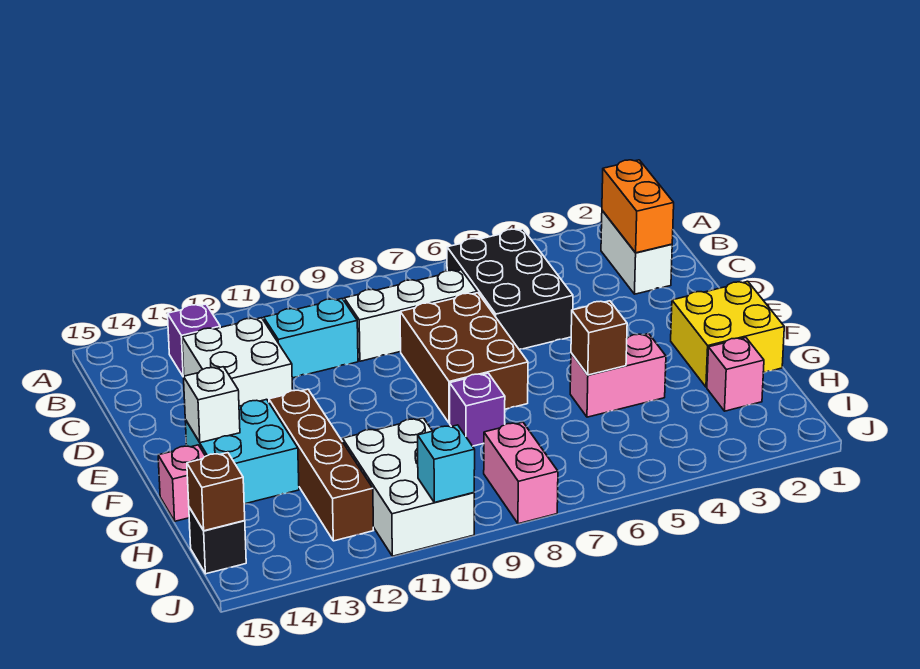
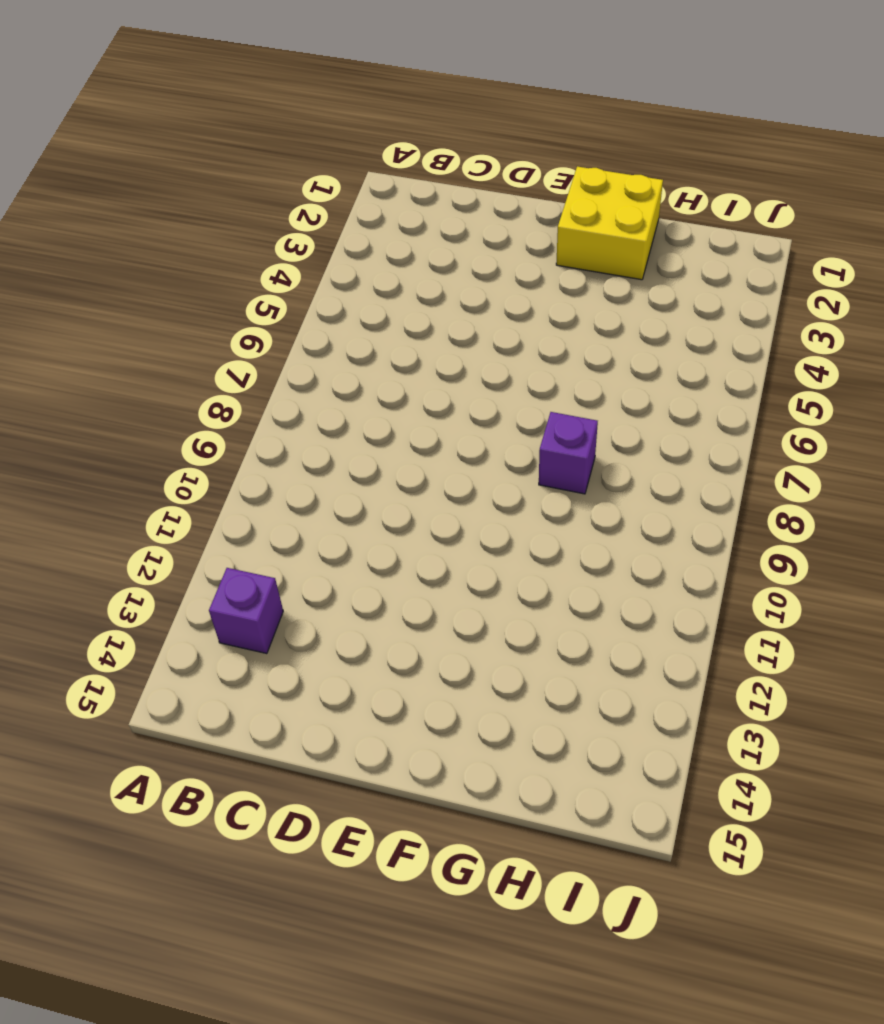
none -> white brick B2:C2 level 1
none -> black brick B5:D6 level 1
none -> white brick C7:C9 level 1

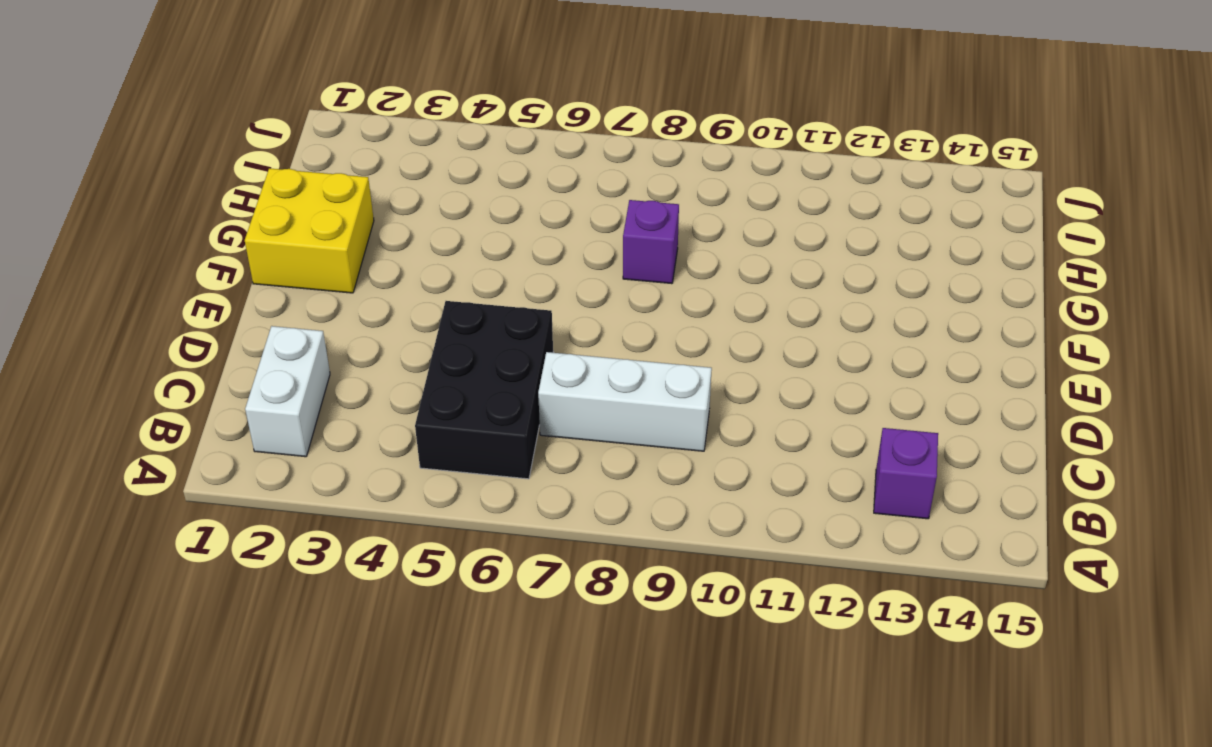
none -> cyan brick C10:C11 level 1
none -> white brick C12:D13 level 1
none -> brown brick D7:F8 level 1

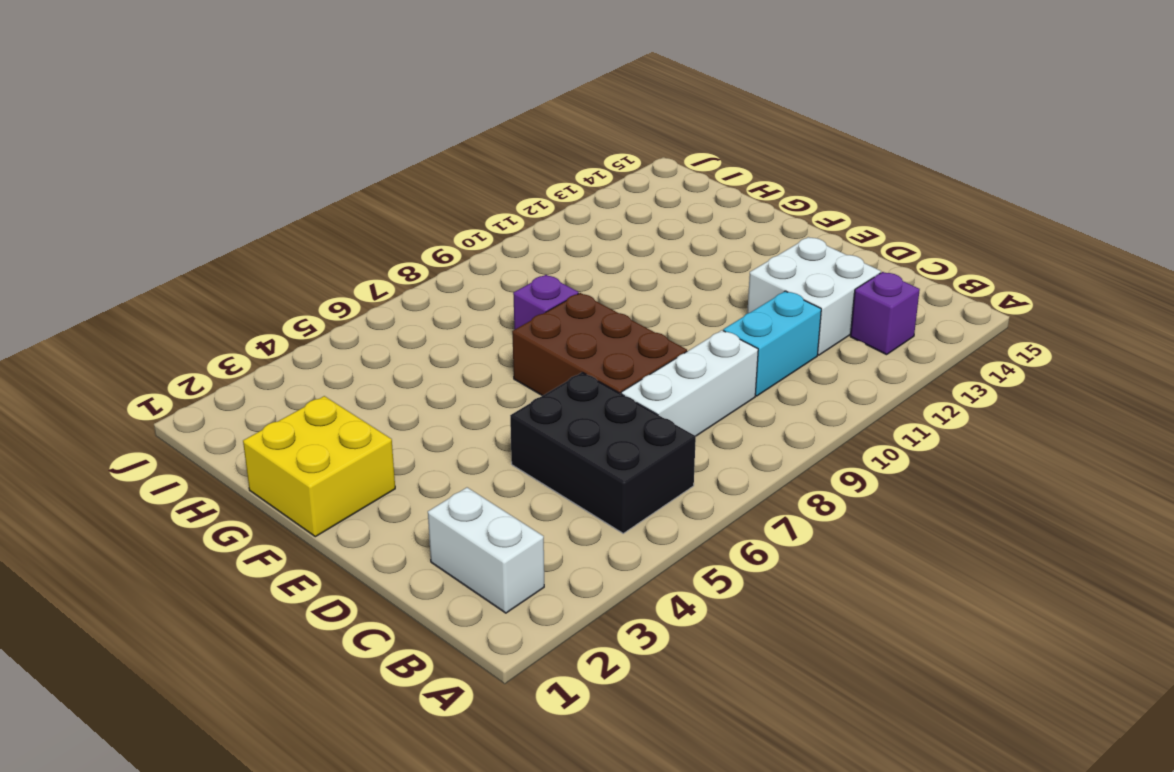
none -> brown brick F12:I12 level 1
none -> cyan brick F13:G14 level 1
none -> pink brick G4:G5 level 1

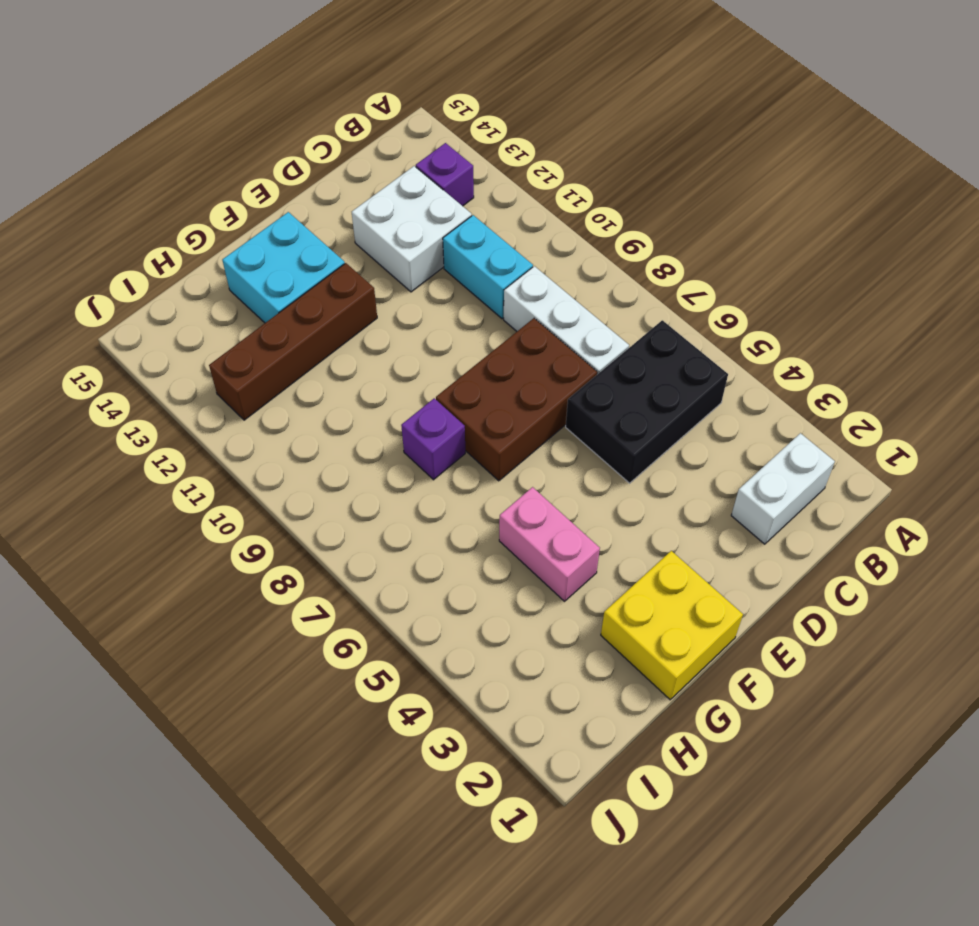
none -> pink brick G15 level 1
none -> pink brick H2 level 1
none -> white brick H10:J11 level 1

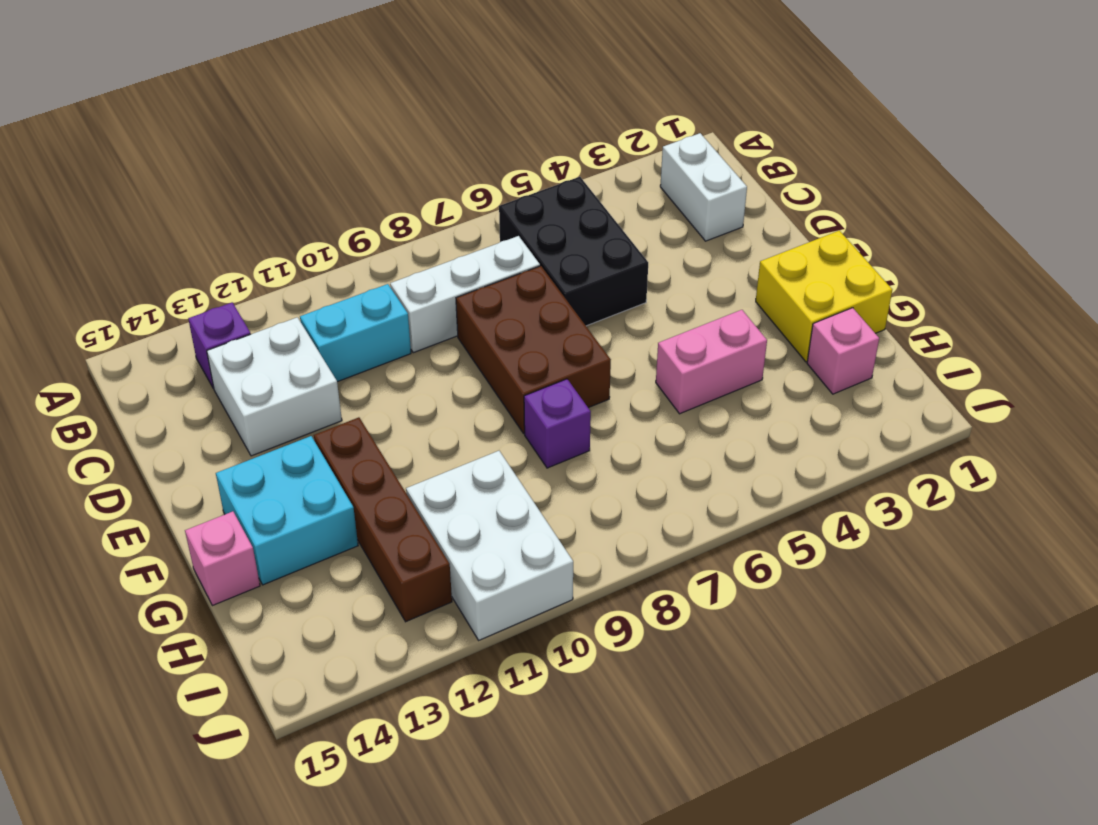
none -> pink brick I8:J8 level 1
none -> black brick I15 level 1
none -> orange brick B2:C2 level 2

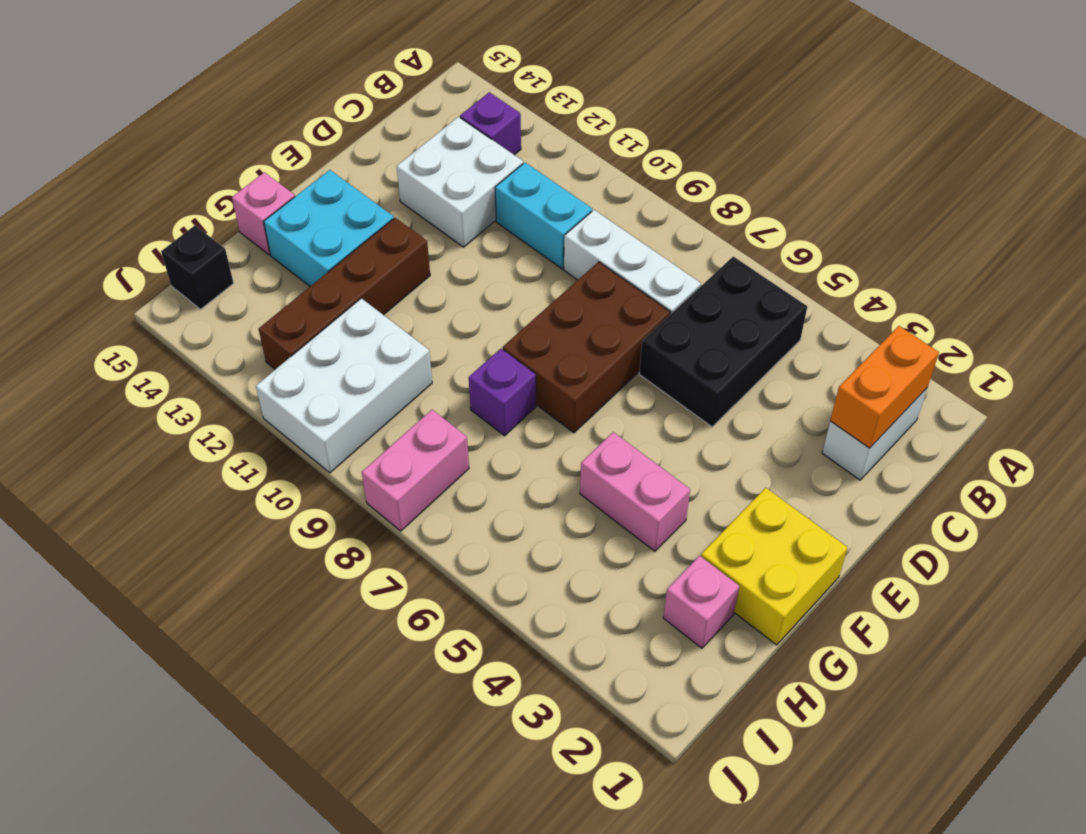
none -> white brick F14 level 2
none -> brown brick G5 level 2
none -> brown brick I15 level 2

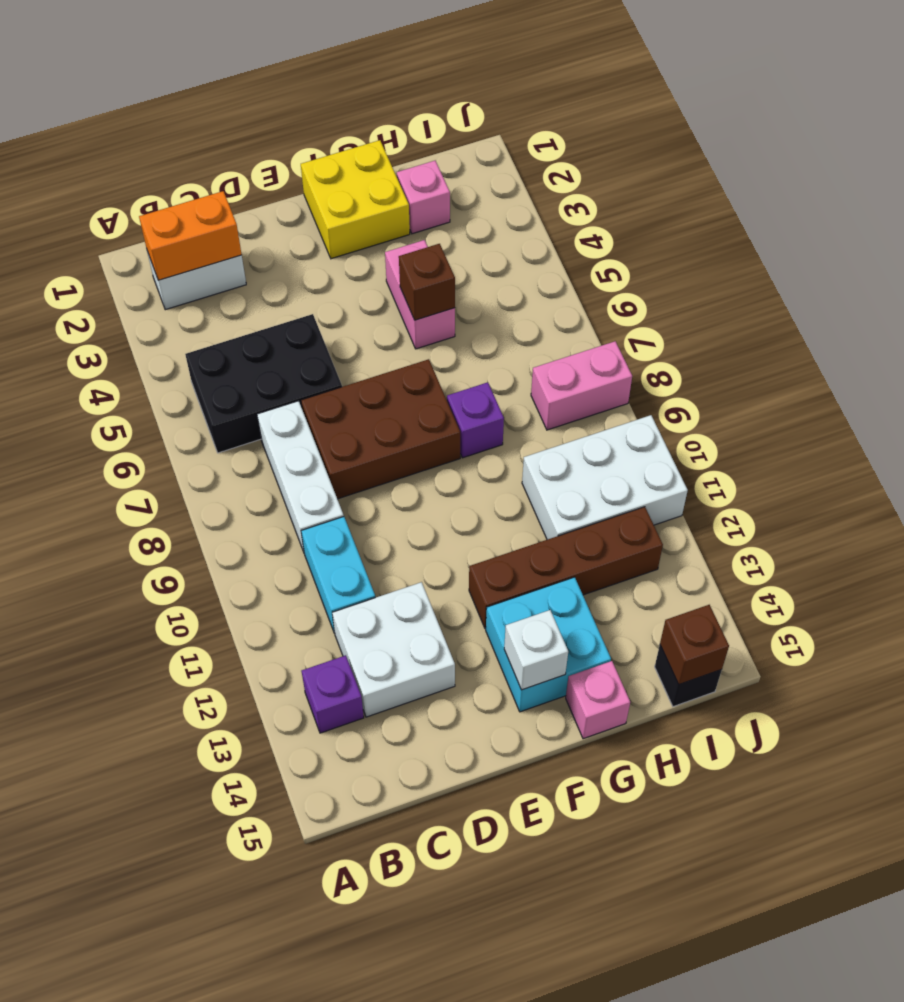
none -> cyan brick J10 level 2

